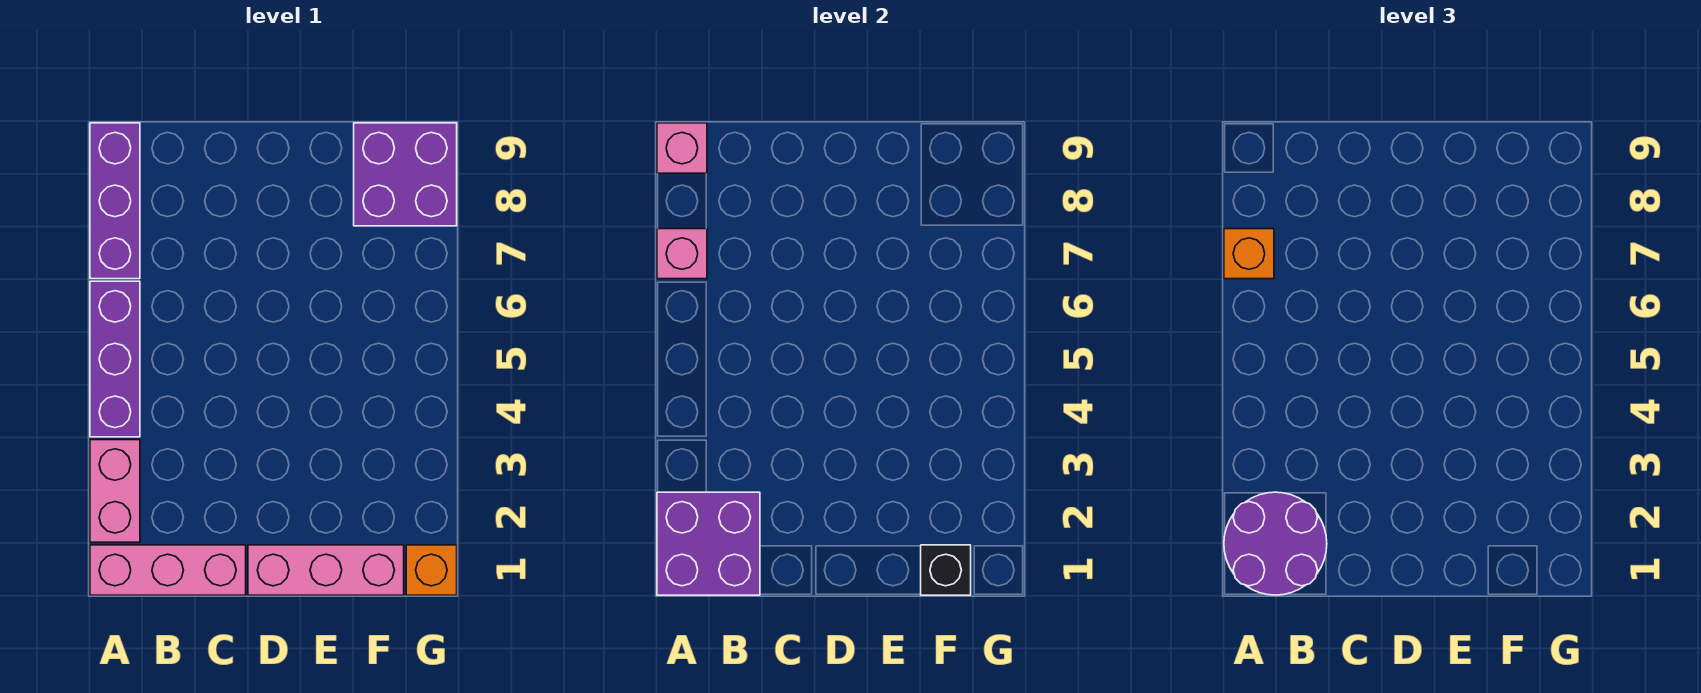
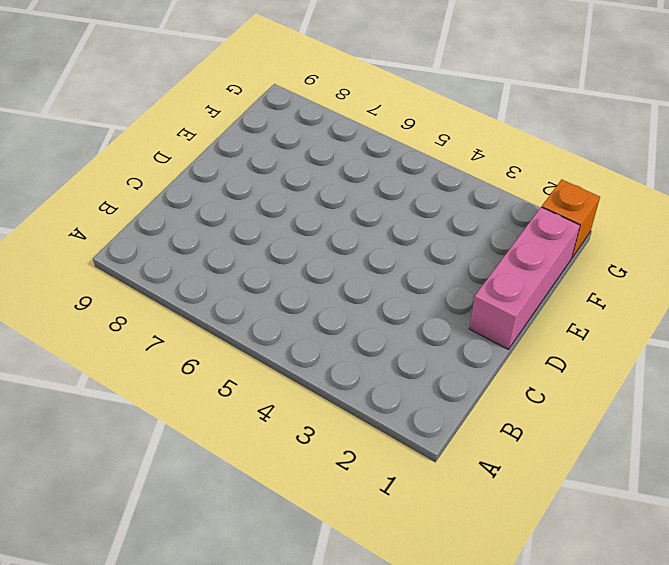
none -> pink brick A1:C1 level 1
none -> pink brick A2:A3 level 1
none -> purple brick A4:A6 level 1

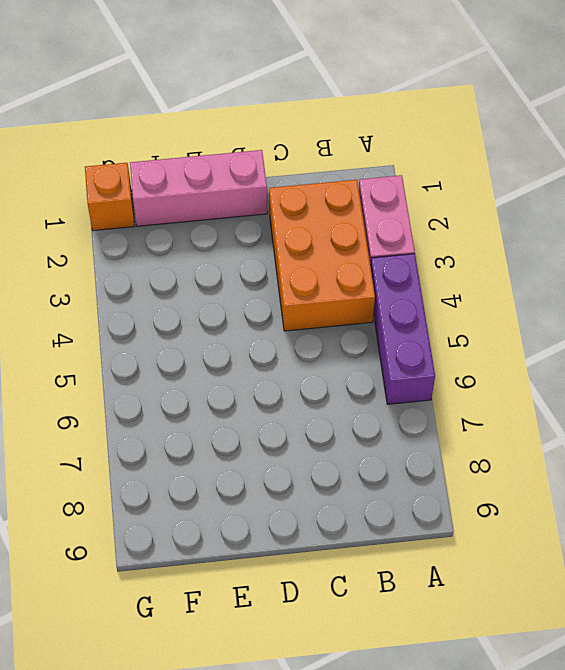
orange brick B2:C4 level 1 -> none
none -> pink brick A1:C1 level 1
none -> purple brick A7:A9 level 1
none -> purple brick F8:G9 level 1

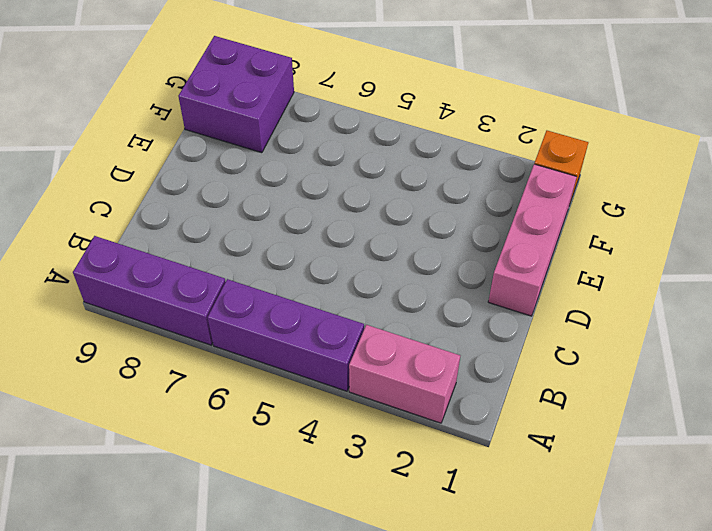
none -> pink brick A1:C1 level 1
none -> purple brick A1:B2 level 2
none -> pink brick A7 level 2

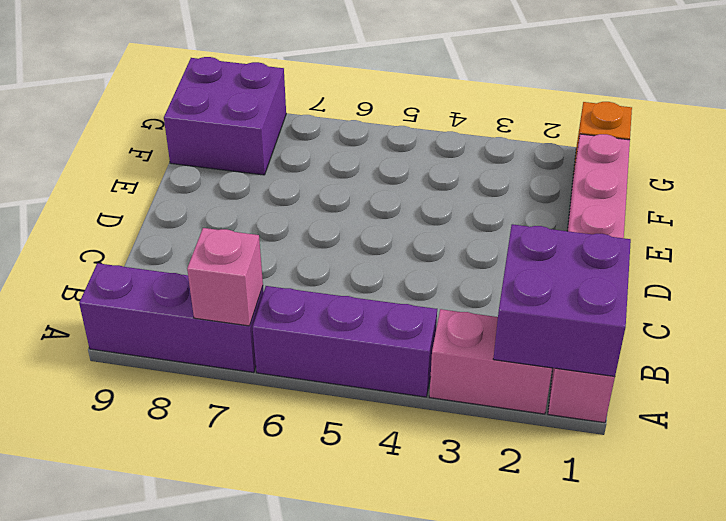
none -> pink brick A9 level 2
none -> black brick F1 level 2
none -> purple round brick A1:B2 level 3

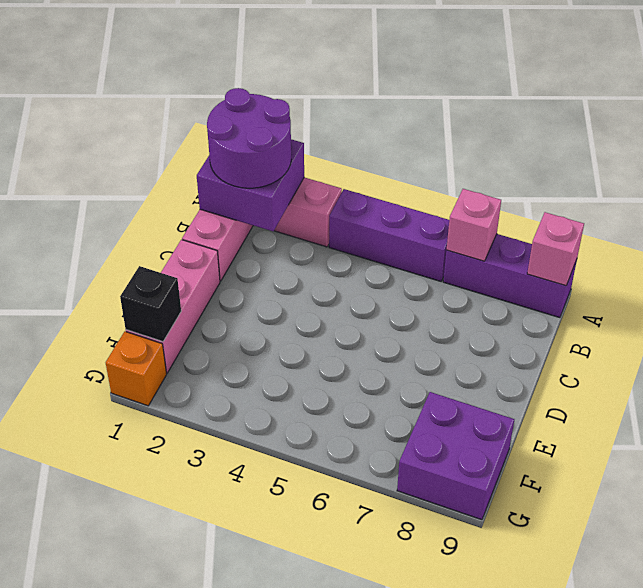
none -> orange brick A7 level 3

